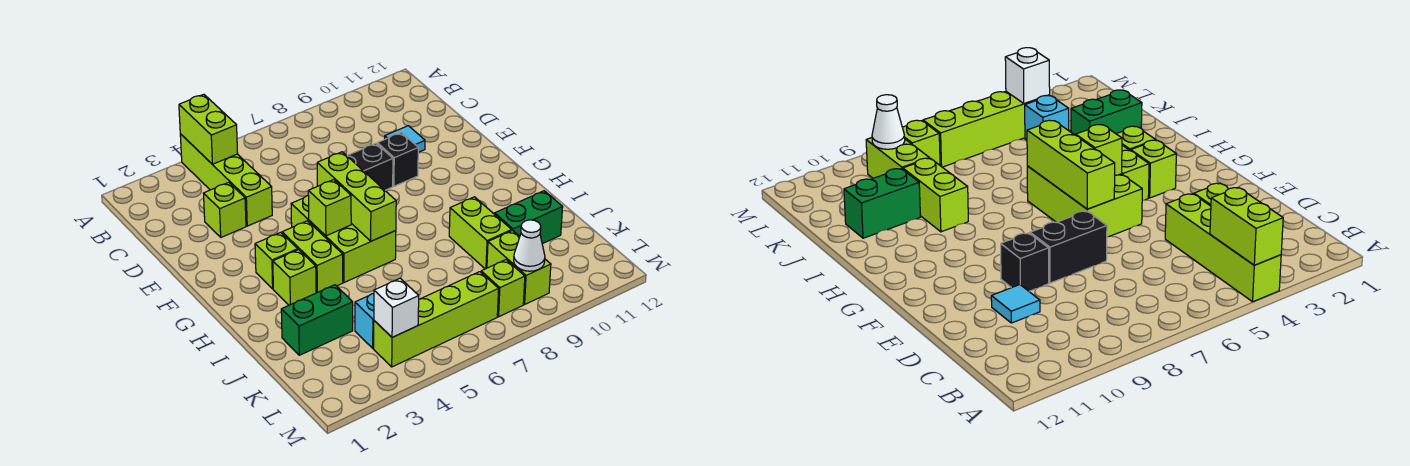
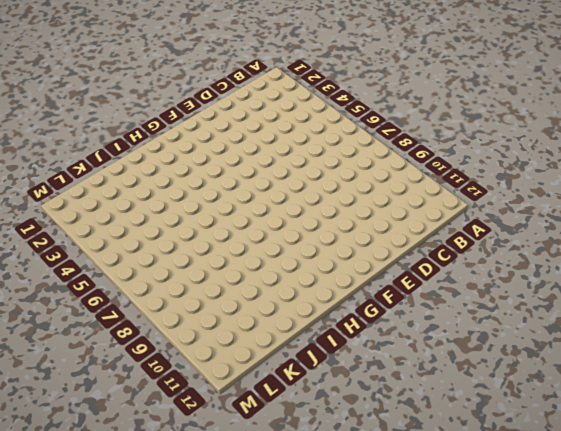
none -> lime brick A4:D4 level 1
none -> lime brick D3 level 1
none -> cyan tile D10 level 1

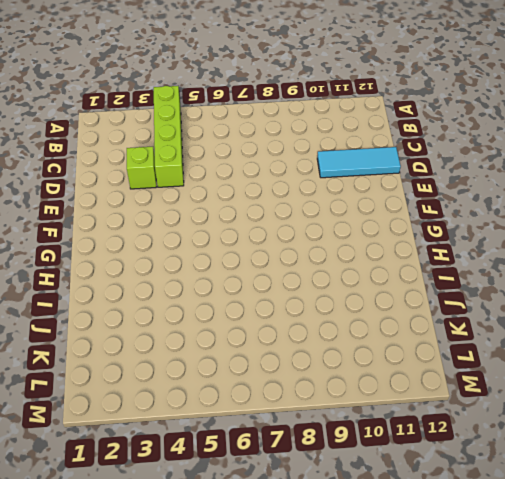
cyan tile D10:D12 level 1 -> cyan tile D10 level 1
none -> black brick E7:E8 level 1
none -> black brick E9 level 1
none -> lime brick F5:H6 level 1

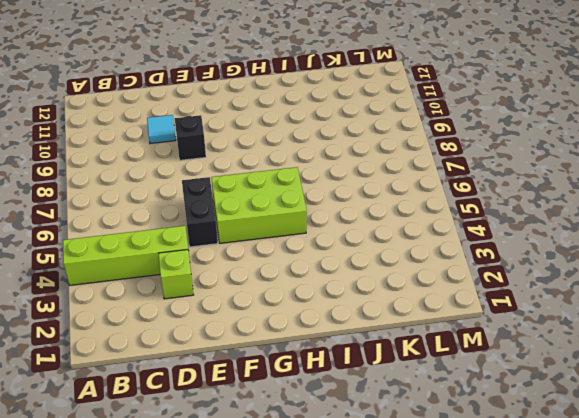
black brick E5:E6 level 1 -> black brick E7:E8 level 1
none -> lime brick G3 level 1
none -> lime brick G4:H4 level 1
none -> lime brick H3 level 1

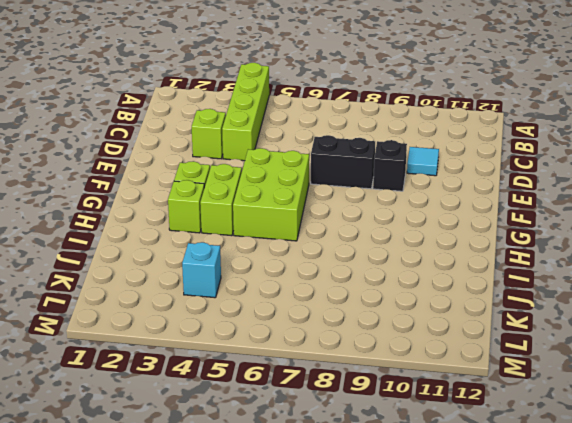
none -> lime brick I9:J9 level 1
none -> green brick J2:J3 level 1
none -> green brick J10:J11 level 1

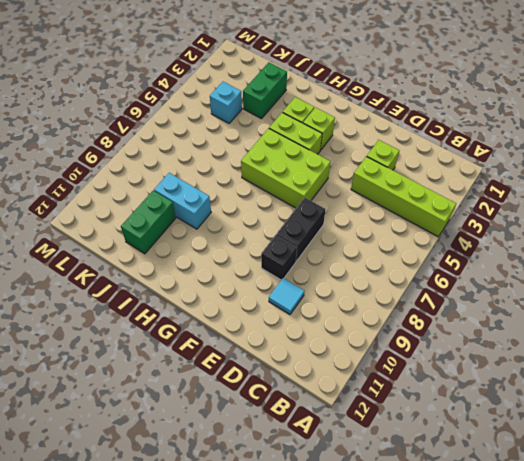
cyan brick I9:J9 level 1 -> lime brick I9:J9 level 1
none -> lime brick K9:L9 level 1
none -> lime brick L4:L7 level 1
none -> lime brick L8 level 1

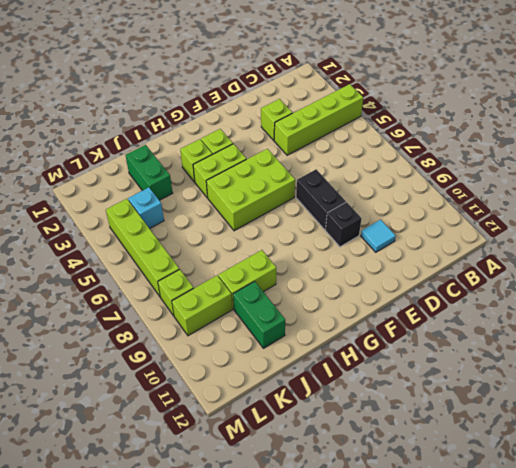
none -> lime brick A4:B4 level 2
none -> lime brick F6:H6 level 2
none -> lime brick G5 level 2

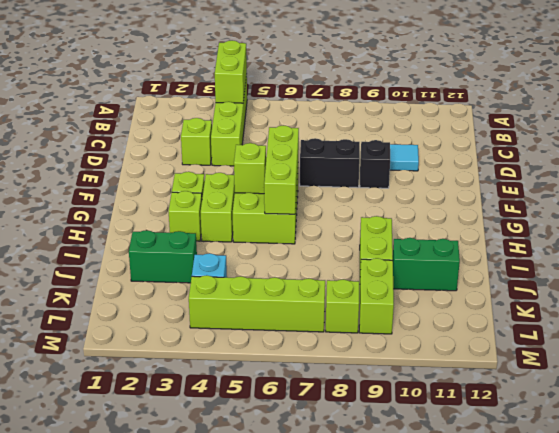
none -> white brick L4 level 2
none -> white cone L9 level 2

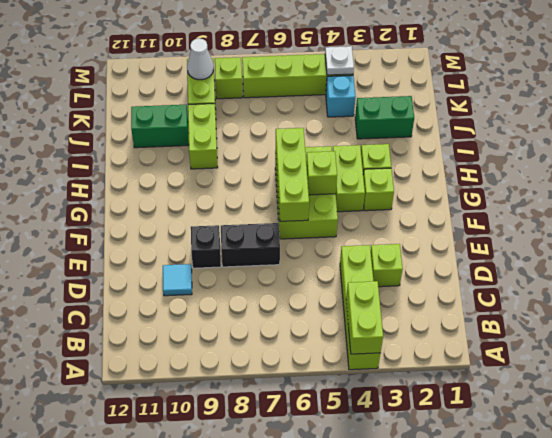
white plate L4 level 2 -> white brick L4 level 2

